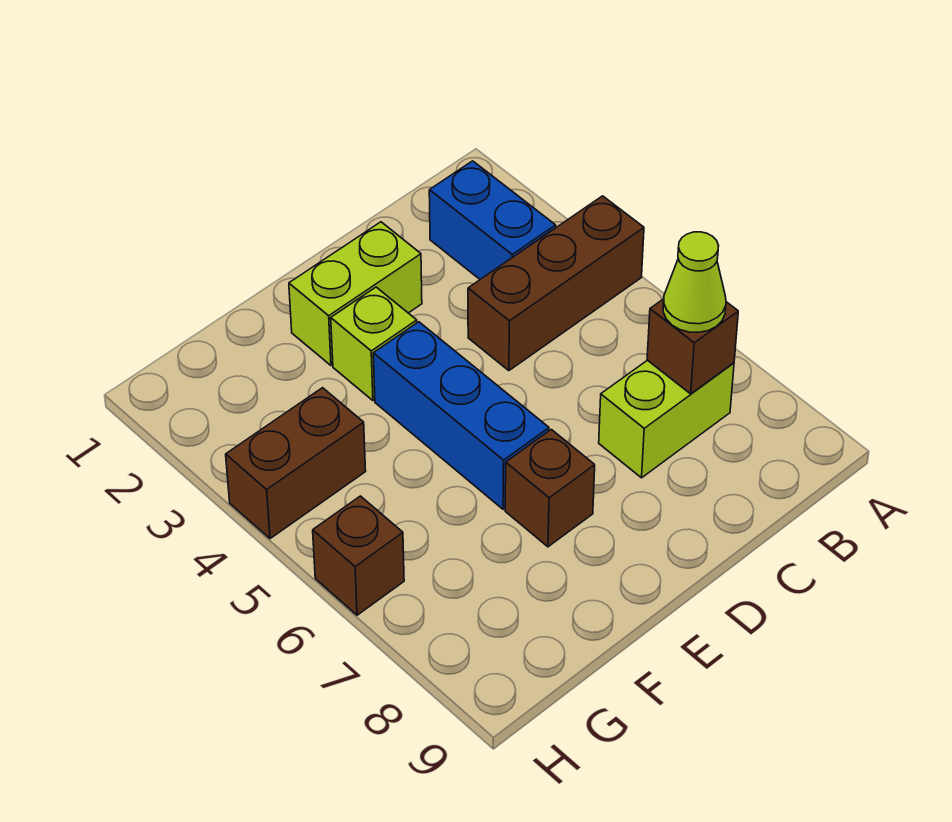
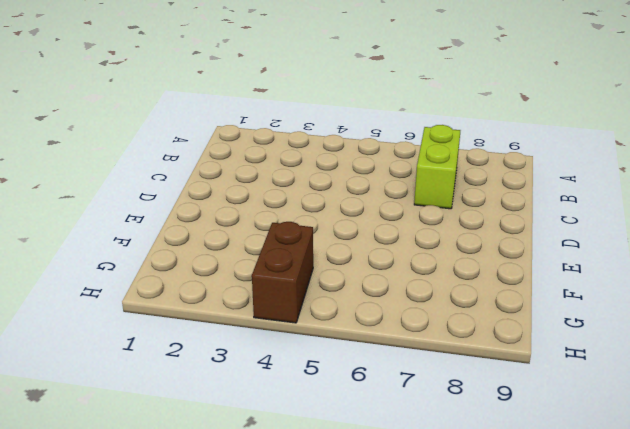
none -> brown brick A4:C4 level 1
none -> blue brick B2:B3 level 1

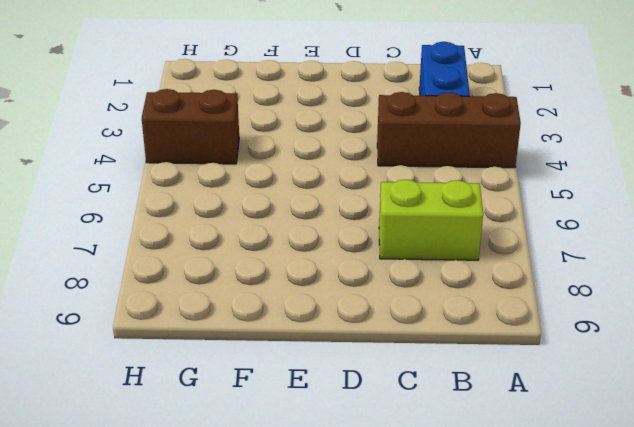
none -> lime brick D2:E2 level 1
none -> lime brick E3 level 1

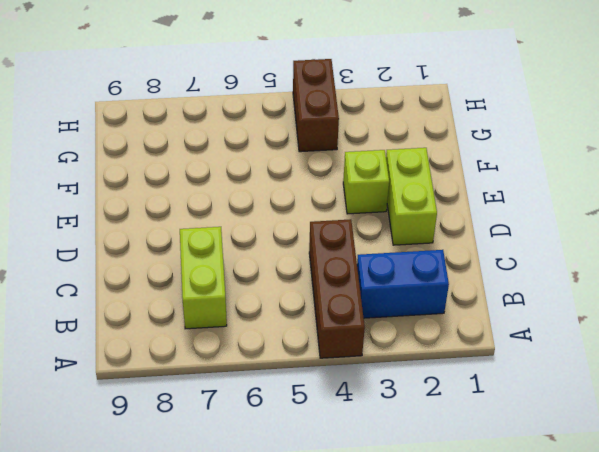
none -> blue brick E4:E6 level 1
none -> brown brick E7 level 1

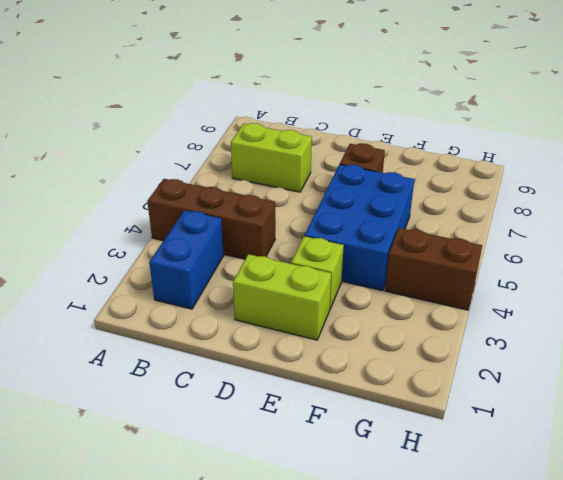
blue brick E4:F6 level 1 -> blue brick E4:E6 level 1
none -> brown brick H6 level 1
none -> brown brick B7 level 2

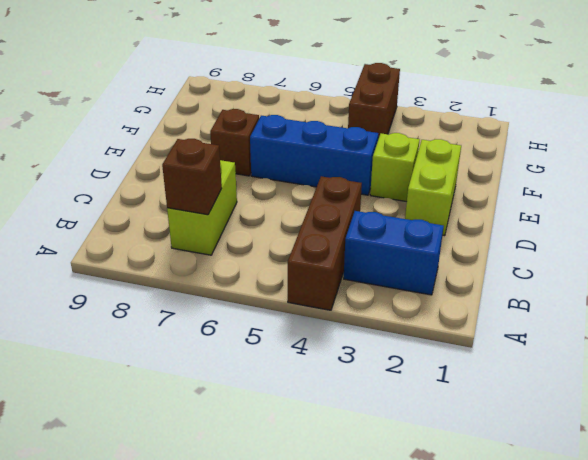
none -> brown brick H6 level 1
none -> lime cone B7 level 3

